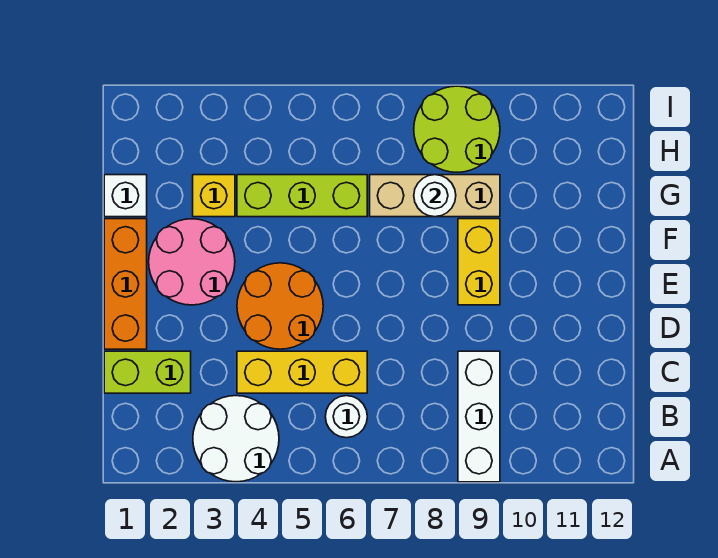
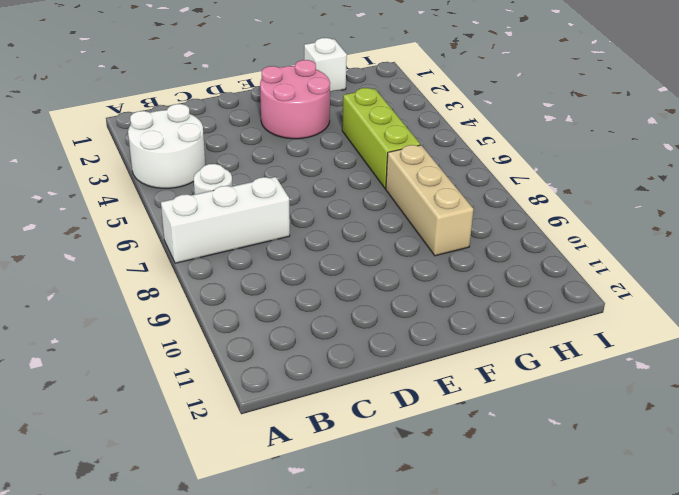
white brick A7:C7 level 1 -> white brick A9:C9 level 1
none -> lime brick C1:C2 level 1
none -> yellow brick C4:C6 level 1
none -> orange brick D1:F1 level 1

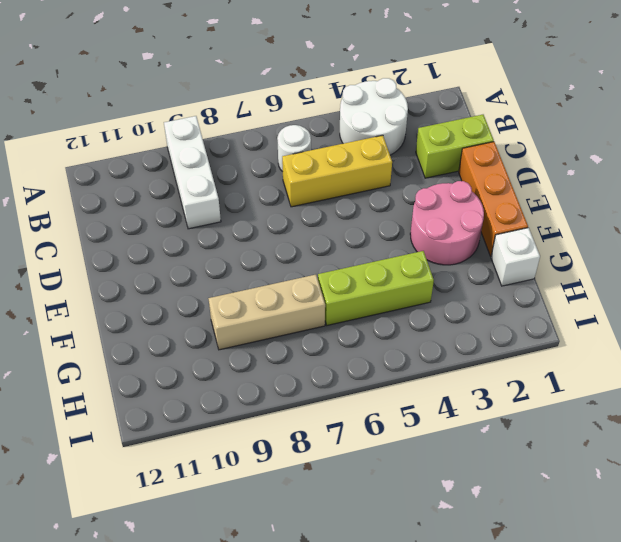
none -> orange round brick D4:E5 level 1
none -> yellow brick E9:F9 level 1
none -> yellow brick G3 level 1

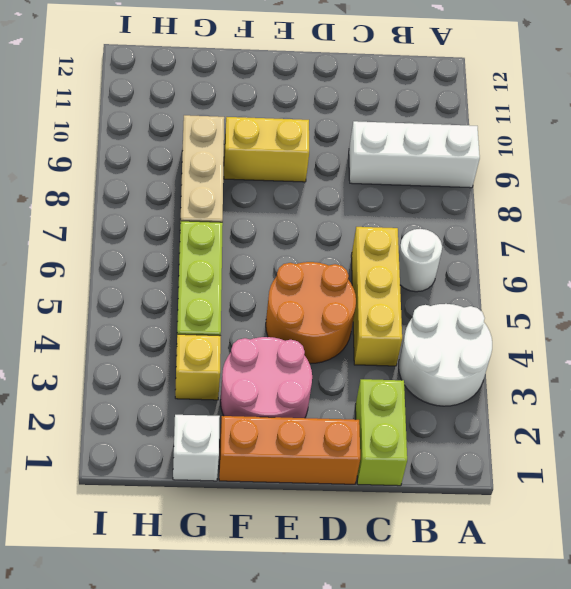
none -> lime round brick H8:I9 level 1
none -> white round brick G8 level 2

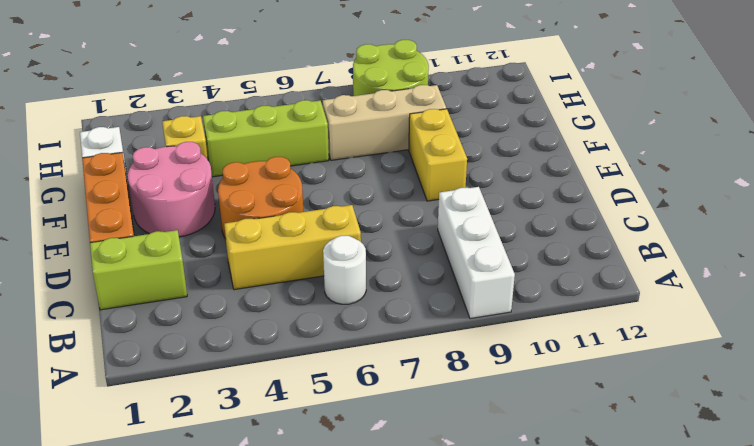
none -> white round brick A3:B4 level 1
none -> white round brick G8 level 2

